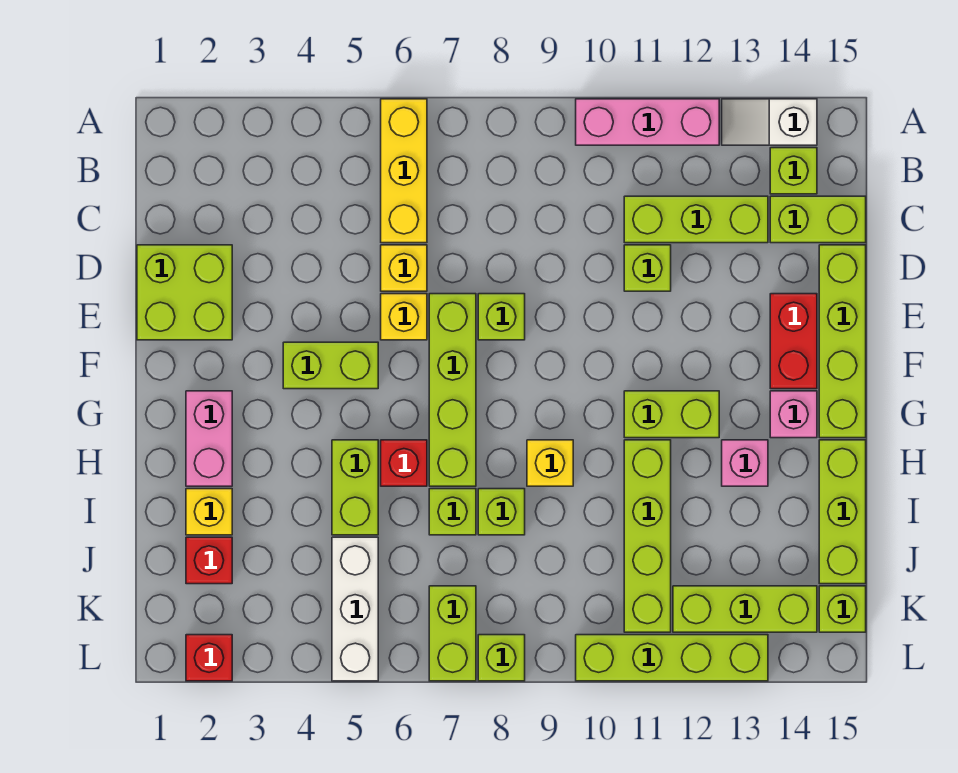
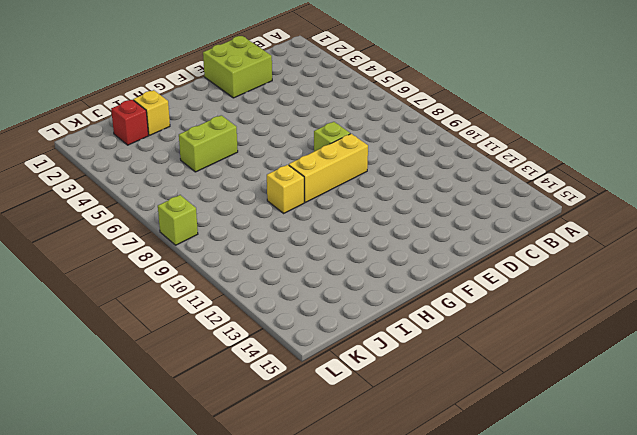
yellow brick E9:G9 level 1 -> yellow brick A6:C6 level 1
none -> pink brick A10:A12 level 1
none -> white slope A13:A14 level 1 top 14
none -> lime brick B14 level 1
none -> lime brick C11:C13 level 1

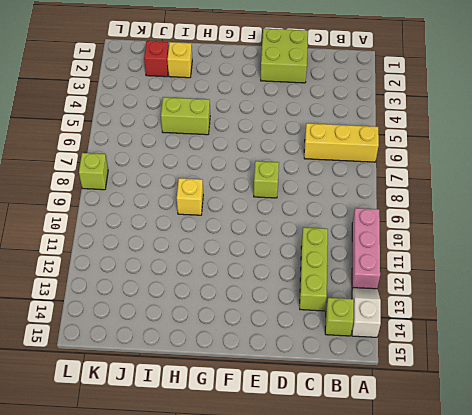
none -> lime brick C14:C15 level 1
none -> yellow brick D6 level 1
none -> lime brick D11 level 1
none -> lime brick D15:G15 level 1

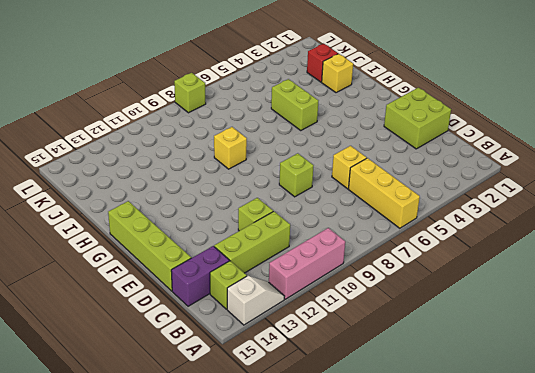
purple brick C14:C15 level 1 -> lime brick C14:C15 level 1
none -> yellow brick E6 level 1
none -> lime brick E7:H7 level 1
none -> red brick E14:F14 level 1
none -> lime brick F4:F5 level 1

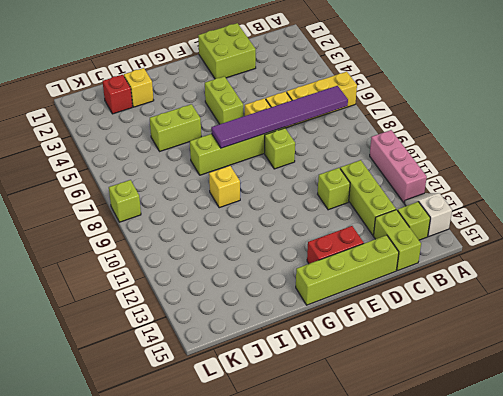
purple tile B7:G7 level 2 -> none
none -> pink brick G2:H2 level 1
none -> lime brick G11:G12 level 1
none -> pink brick G14 level 1
none -> red brick H6 level 1

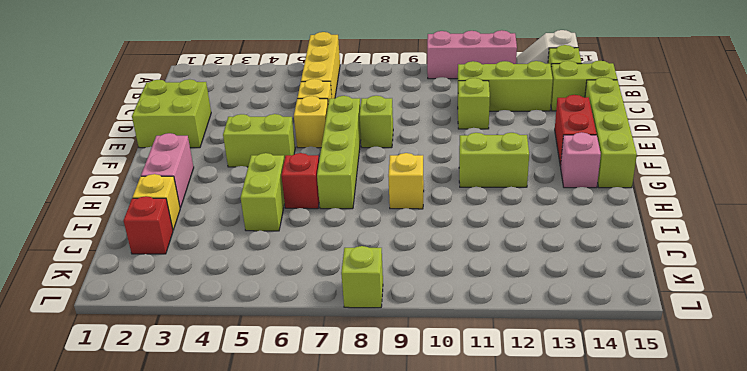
none -> lime brick H11:K11 level 1
none -> pink brick H13 level 1
none -> lime brick H15:J15 level 1
none -> lime brick I7 level 1

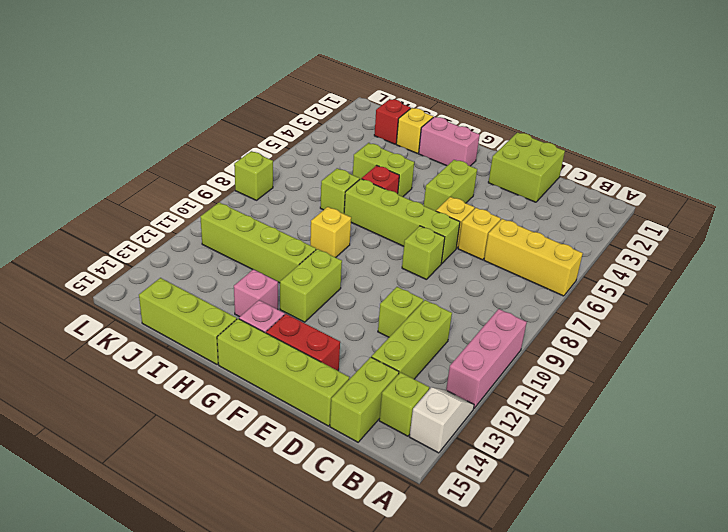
none -> lime brick I8 level 1
none -> white brick J5:L5 level 1
none -> lime brick K7:L7 level 1
none -> lime brick K12:K14 level 1

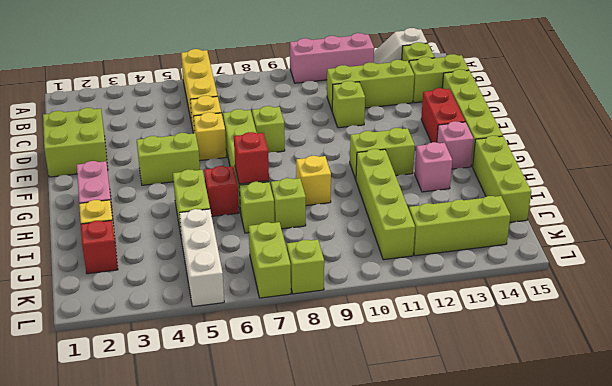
red brick H7 level 2 -> red brick L2 level 1
none -> lime brick K15 level 1
none -> lime brick L10:L13 level 1

